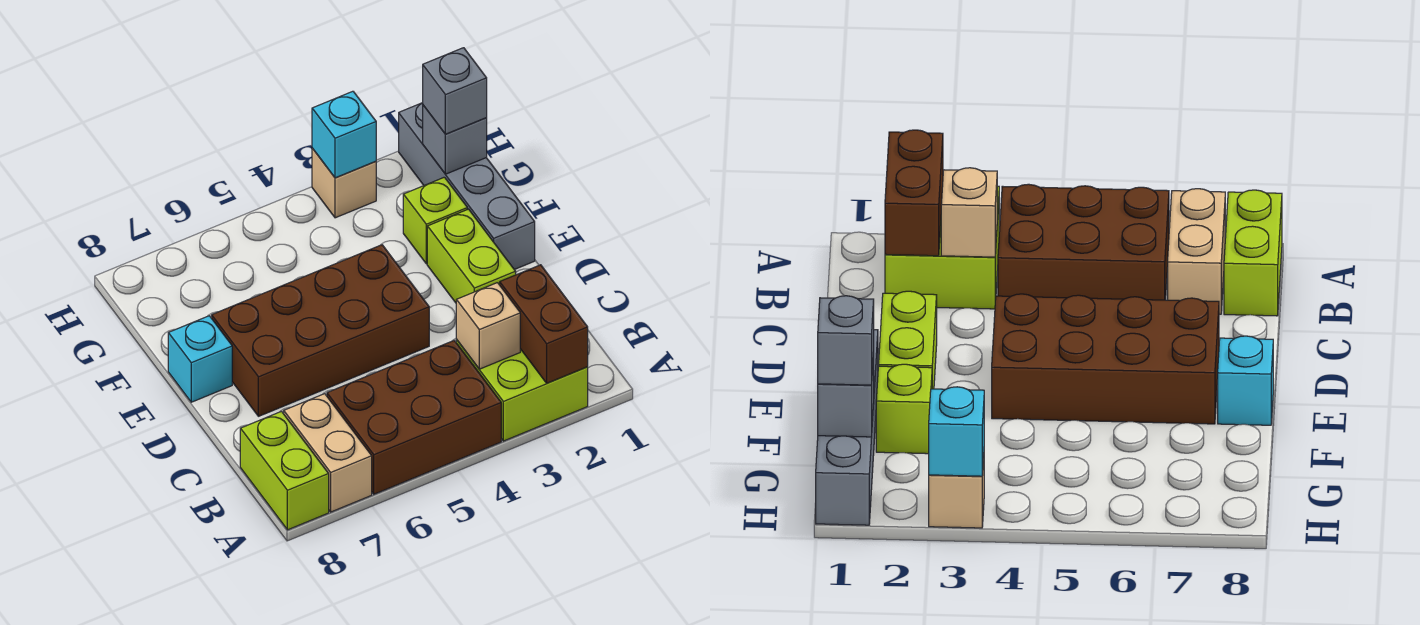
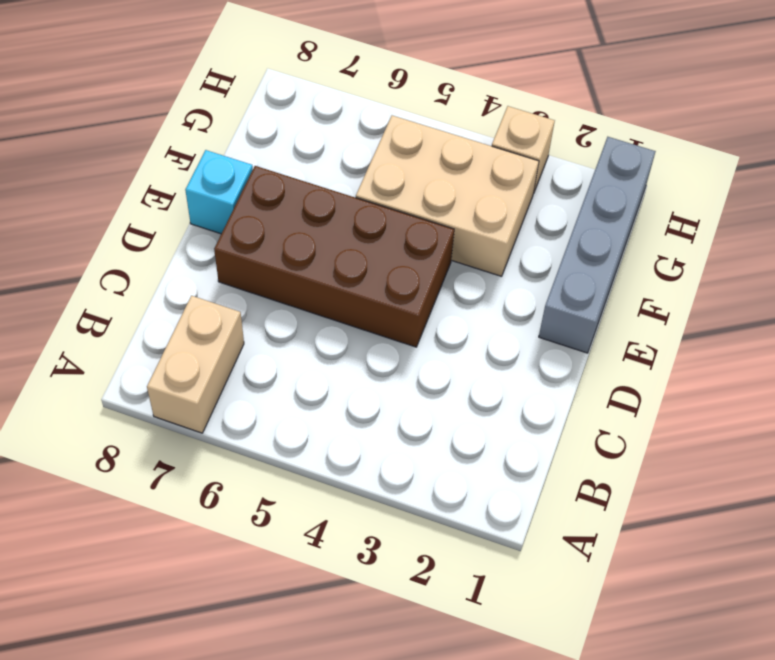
tan brick F3:G5 level 1 -> none
none -> lime brick A2:B3 level 1
none -> brown brick A4:B6 level 1
none -> lime brick A8:B8 level 1

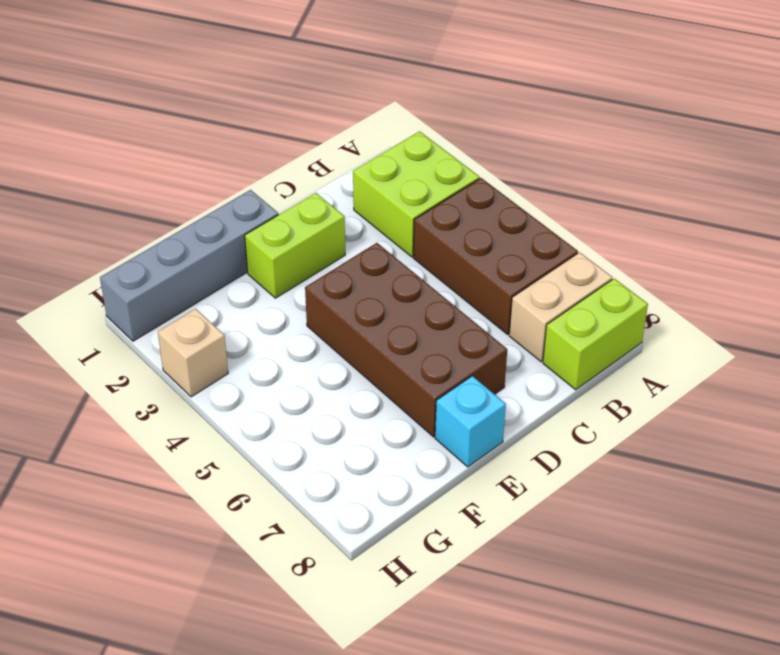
none -> lime brick F2 level 1
none -> brown brick A2:B2 level 2
none -> tan brick B3 level 2

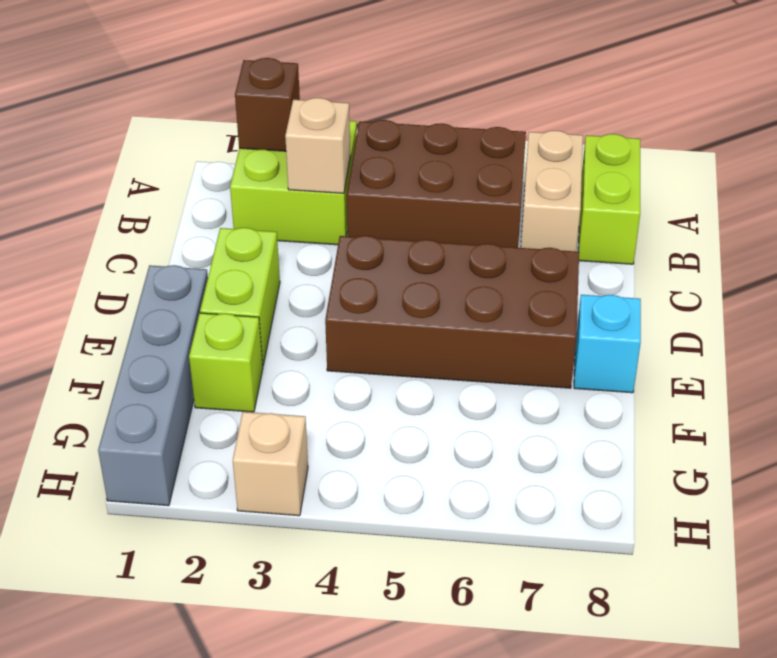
brown brick A2 level 2 -> brown brick A2:B2 level 2
none -> grey brick G1 level 2
none -> cyan brick H3 level 2
none -> grey brick G1 level 3

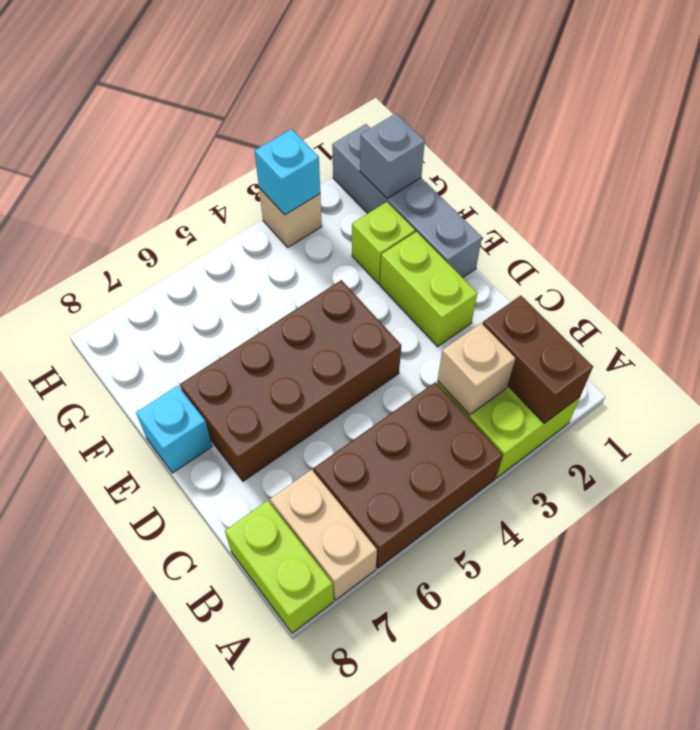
none -> grey brick G1 level 3

